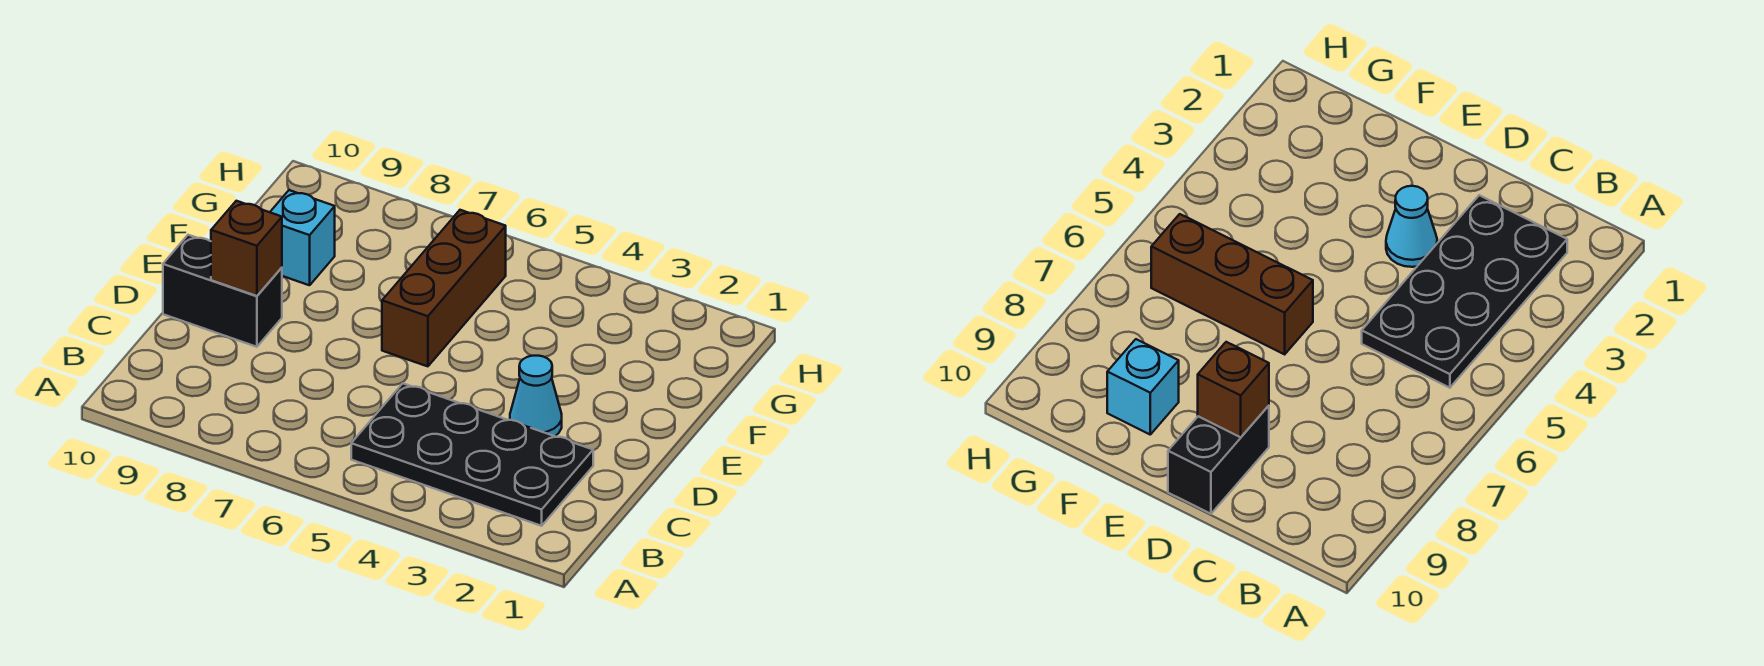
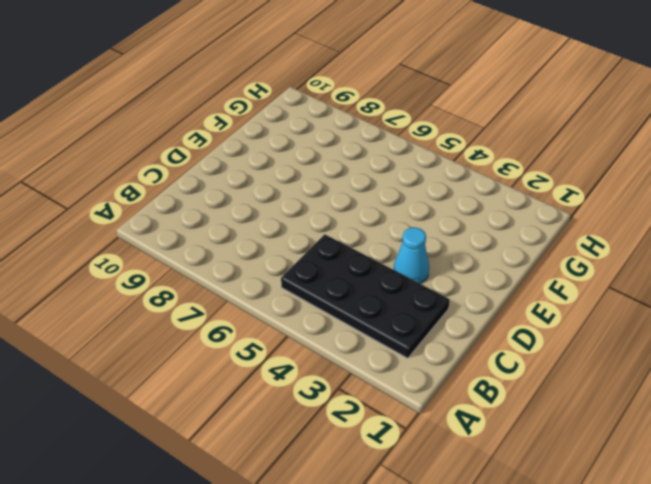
none -> black brick D9:D10 level 1
none -> brown brick E6:G6 level 1

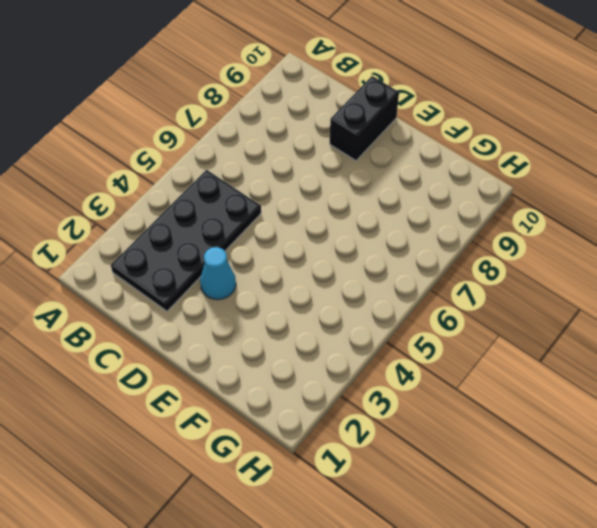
none -> brown brick E6:G6 level 1
none -> cyan brick F9 level 1

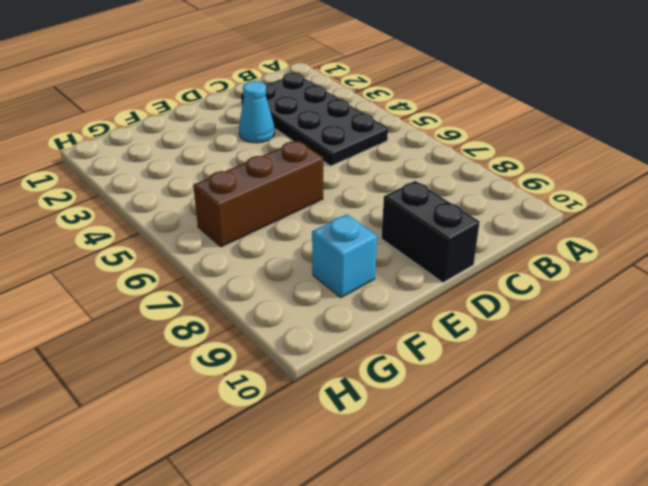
none -> brown brick D9 level 2

